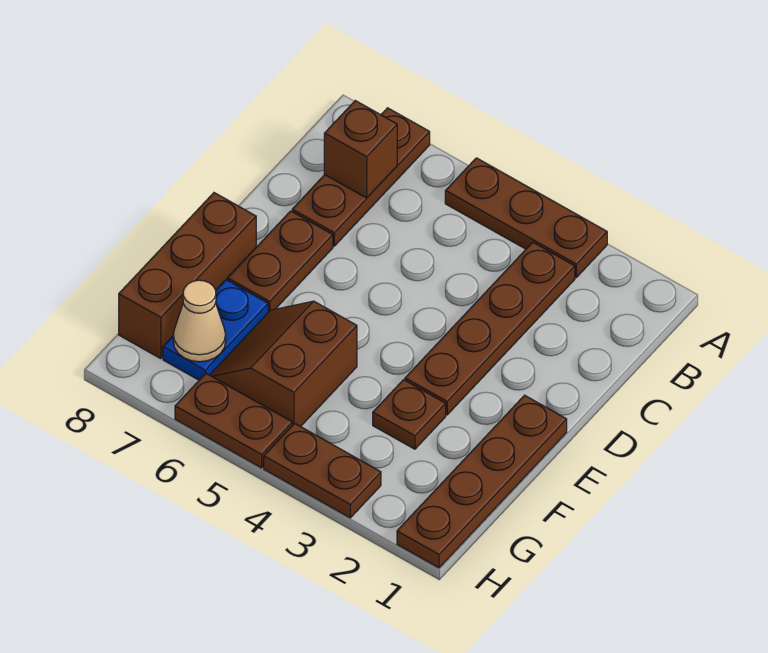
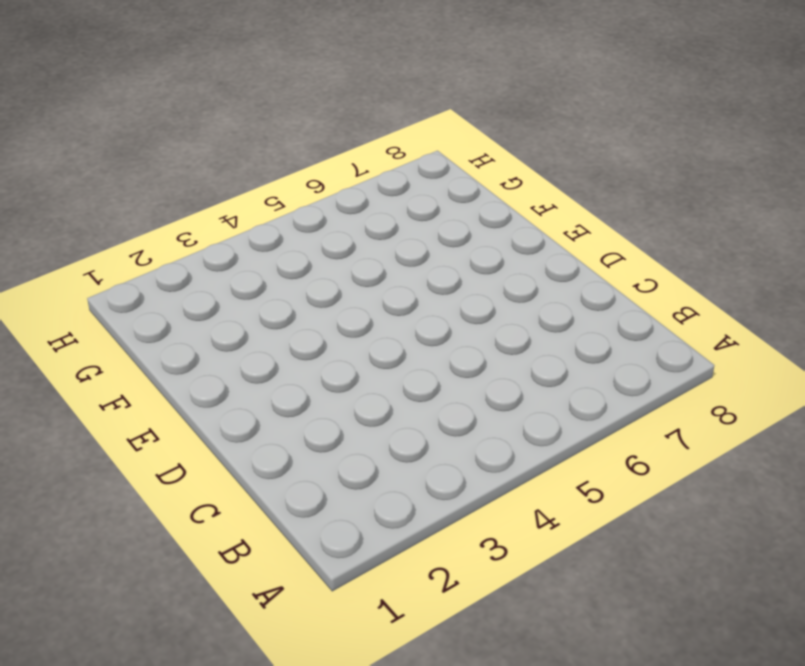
none -> brown plate A3:A5 level 1
none -> brown plate A7:C7 level 1
none -> brown plate B3:E3 level 1

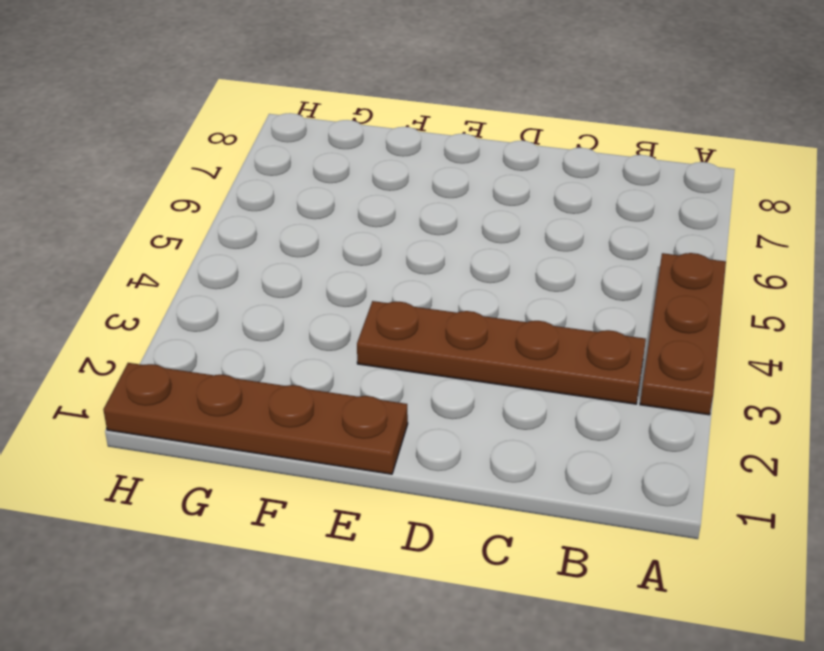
none -> brown plate A7:C7 level 1
none -> brown plate D7:E7 level 1
none -> brown brick E8:G8 level 1

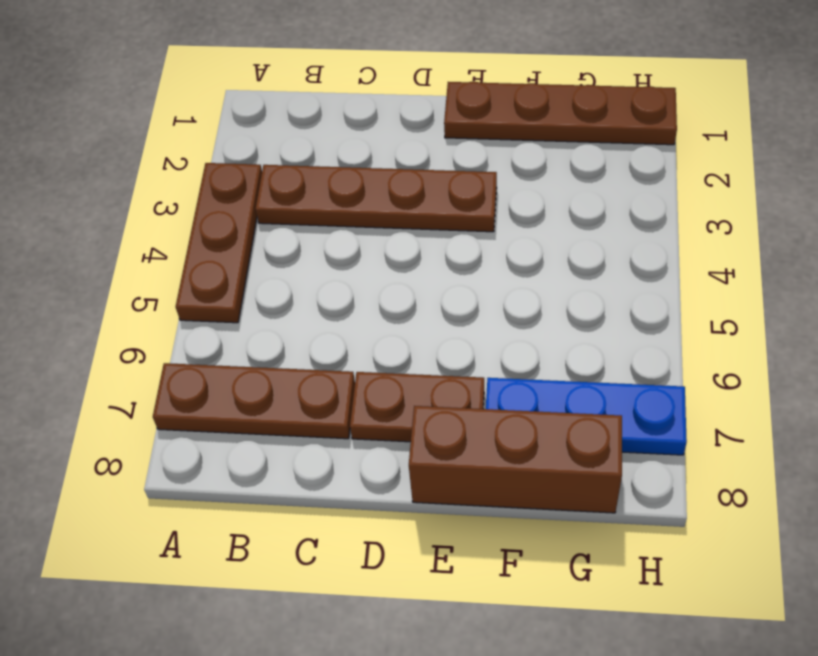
blue plate F7:H7 level 1 -> blue plate F7:G7 level 1
none -> brown plate F3 level 1
none -> brown slope F5:G6 level 1 top 5
none -> brown plate H3:H4 level 1

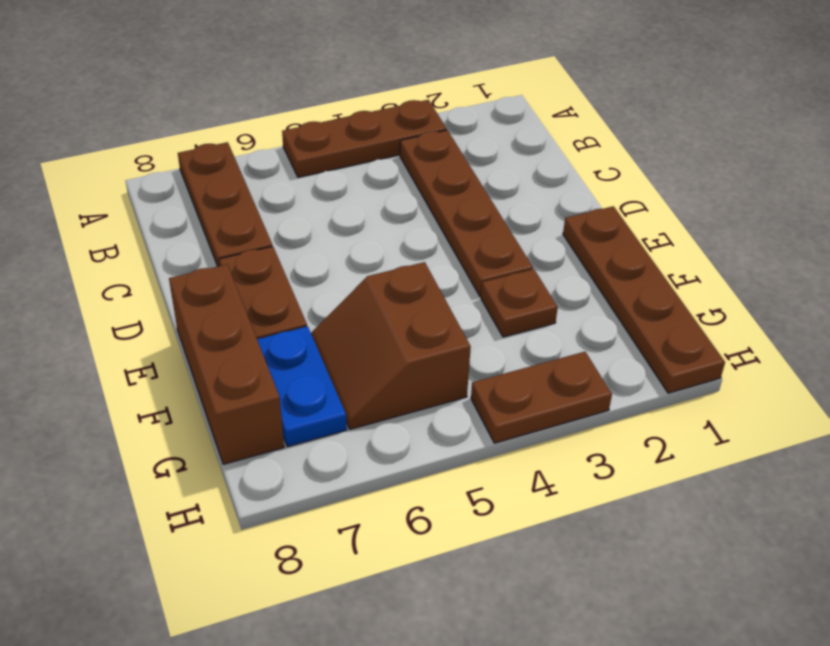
none -> brown plate H5:H6 level 1
none -> brown brick B7 level 2
none -> tan cone G7 level 2

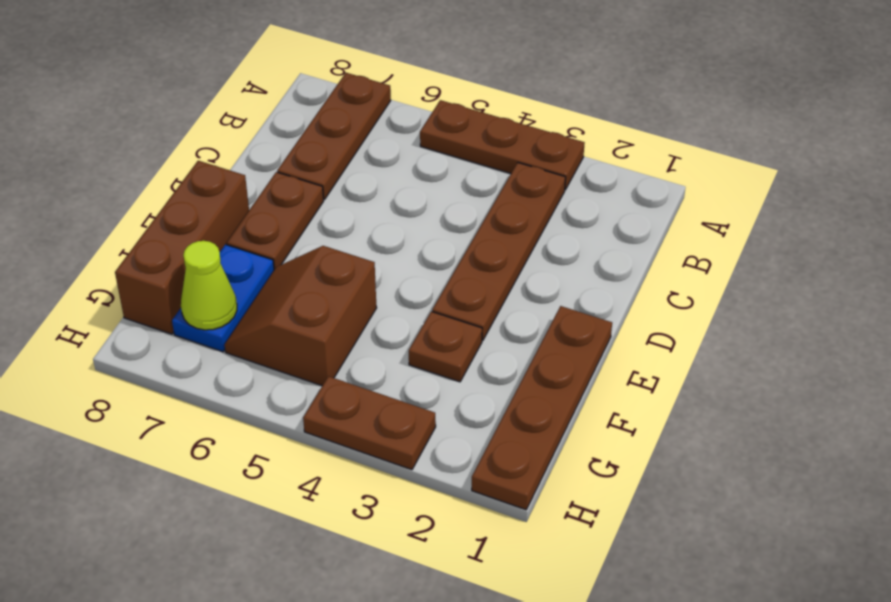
lime cone G7 level 2 -> tan cone G7 level 2
none -> brown plate H5:H6 level 1
none -> brown brick B7 level 2

